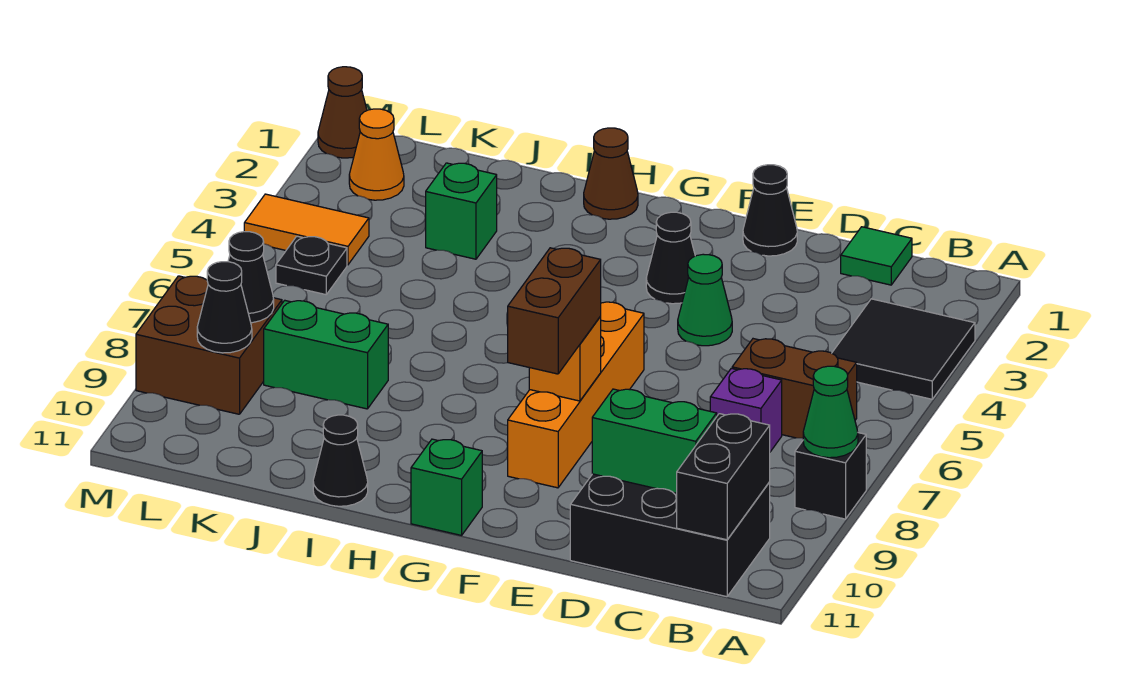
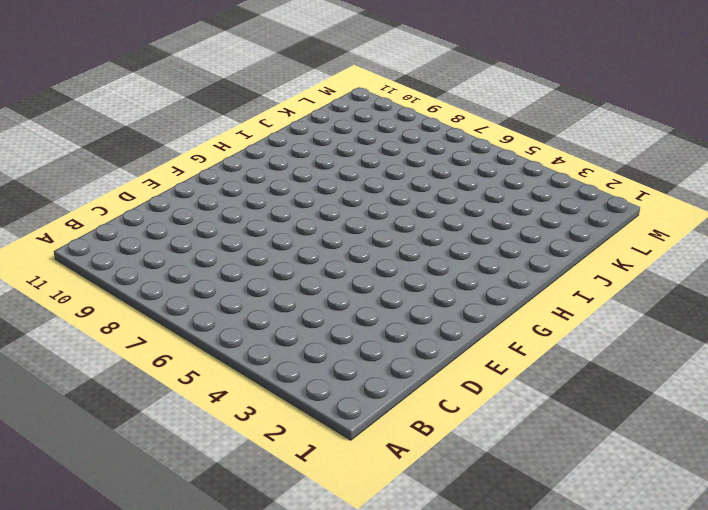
none -> black tile A3:B4 level 1
none -> black brick A8 level 1
none -> brown brick B6:C6 level 1

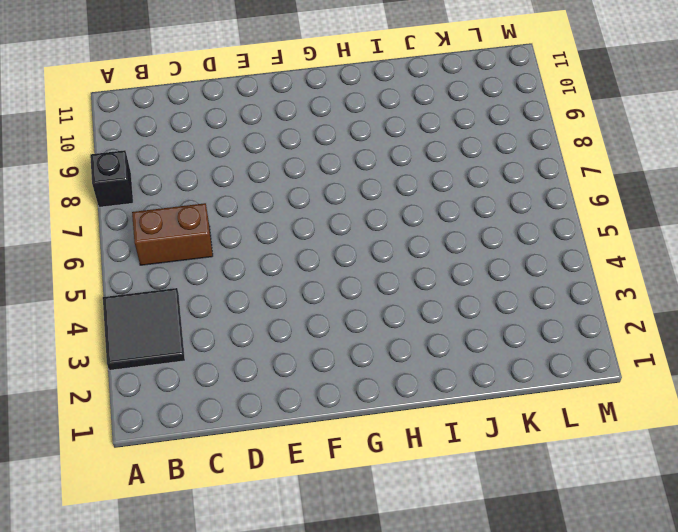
none -> black brick B10:D11 level 1
none -> green tile C1 level 1
none -> purple brick C7 level 1

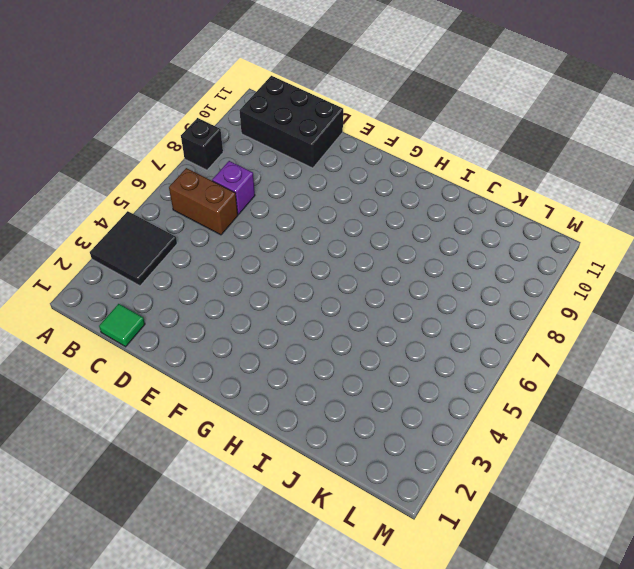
none -> black cone E1 level 1
none -> green cone E4 level 1
none -> black cone F3 level 1

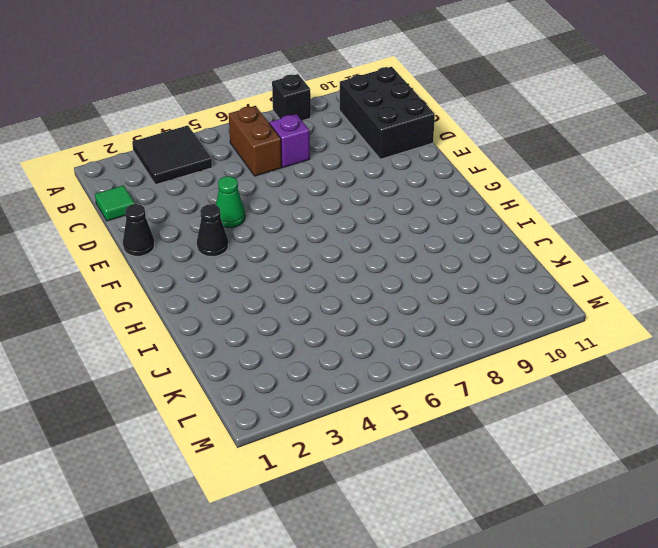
none -> orange brick F6:F9 level 1
none -> green brick G11 level 1
none -> brown cone H1 level 1

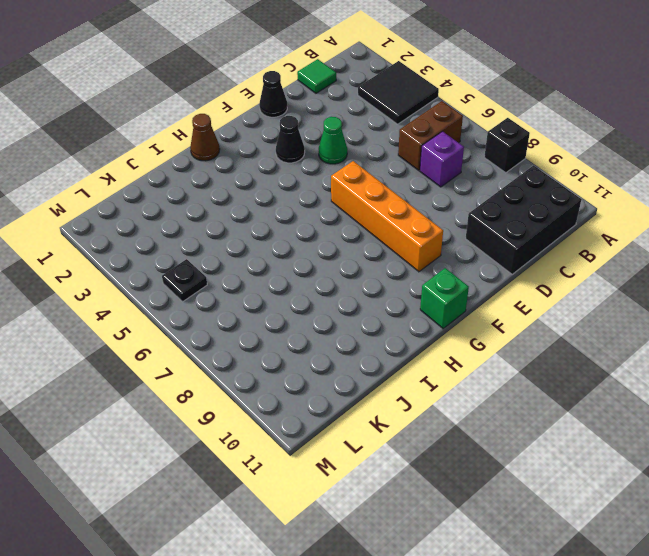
none -> black cone I11 level 1
none -> green brick J3 level 1
none -> green brick J8:K8 level 1

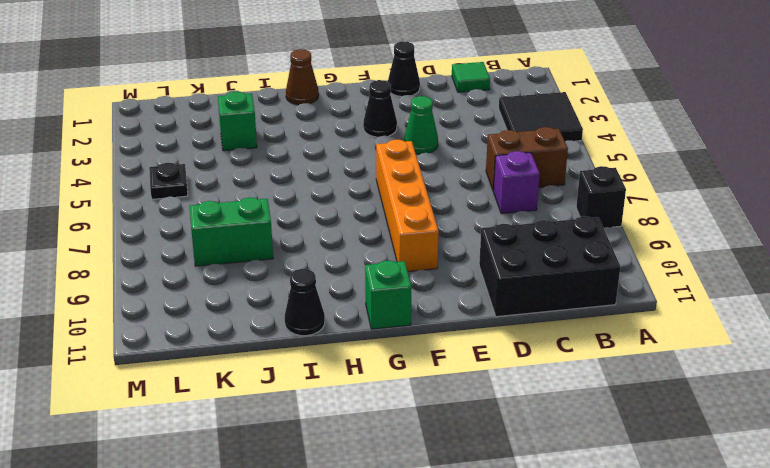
none -> orange cone L2 level 1
none -> orange tile L4:M4 level 1
none -> brown brick L8:M9 level 1

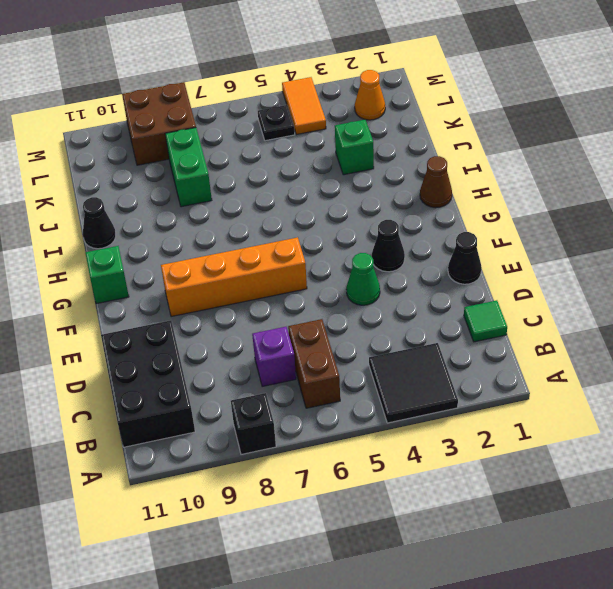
none -> brown cone M1 level 1
none -> green cone A8 level 2
none -> black brick B10:B11 level 2

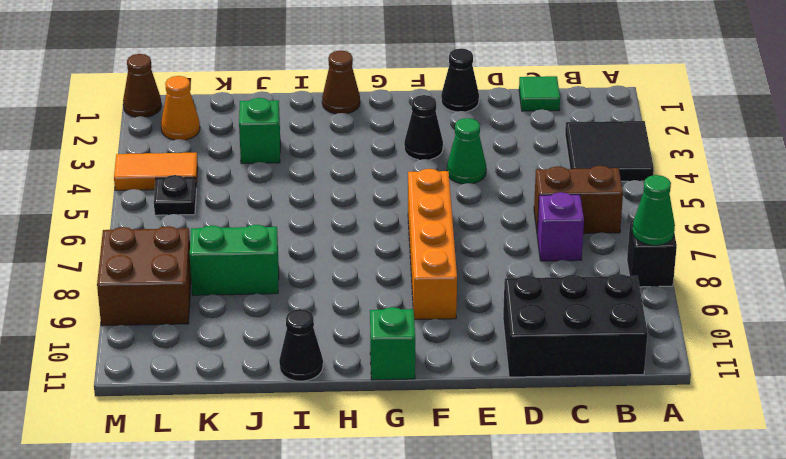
none -> black brick B10:B11 level 2
none -> green brick C10:D10 level 2
none -> orange brick F8 level 2

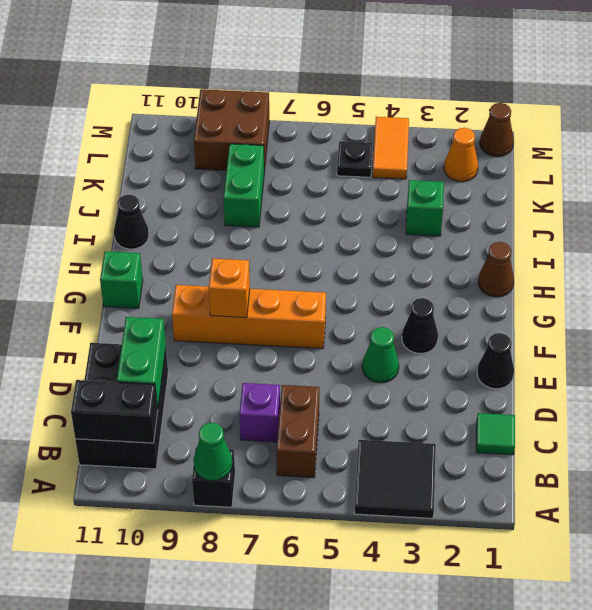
none -> black cone L8 level 2
none -> black cone L9 level 2
none -> brown brick F8:F9 level 3

